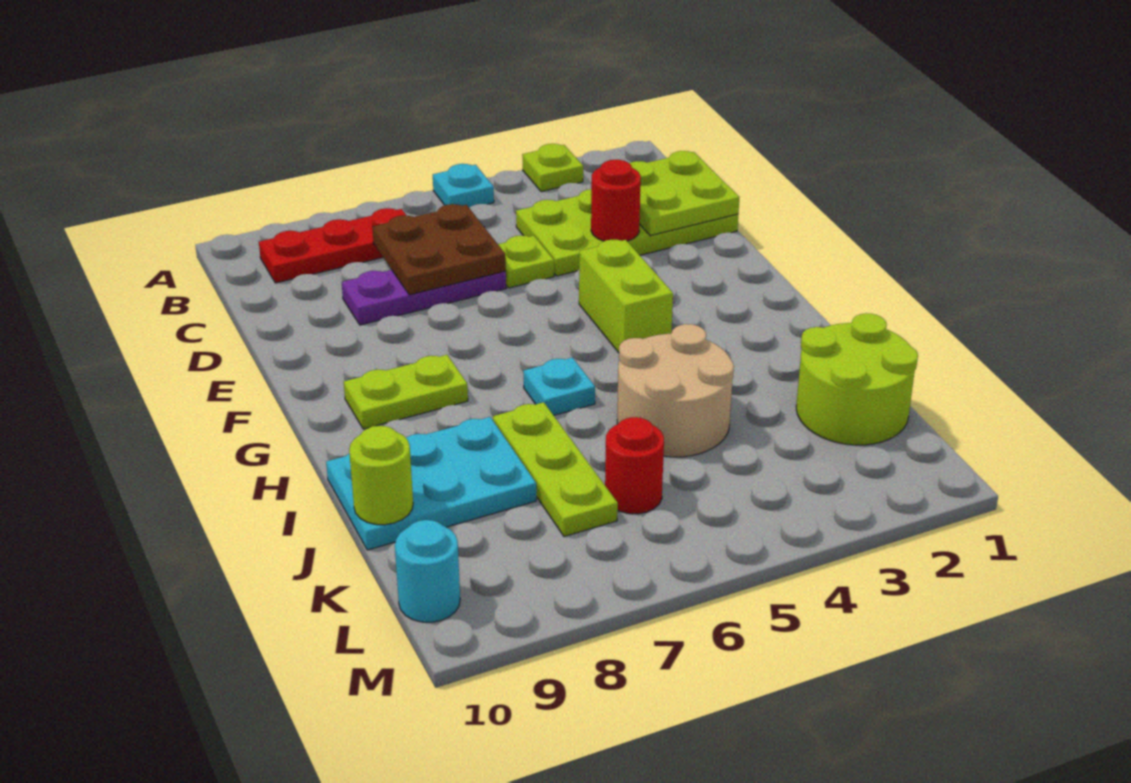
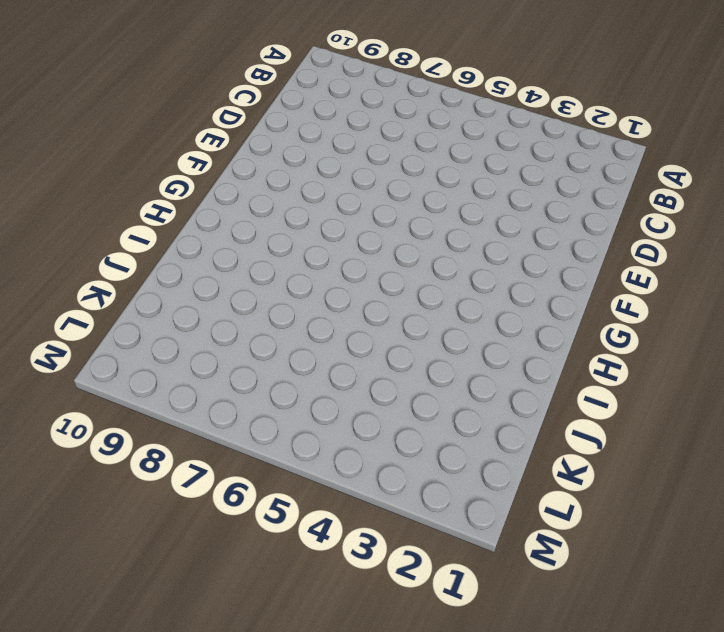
none -> lime plate A3 level 1
none -> cyan plate A5 level 1
none -> red plate B7:B9 level 1

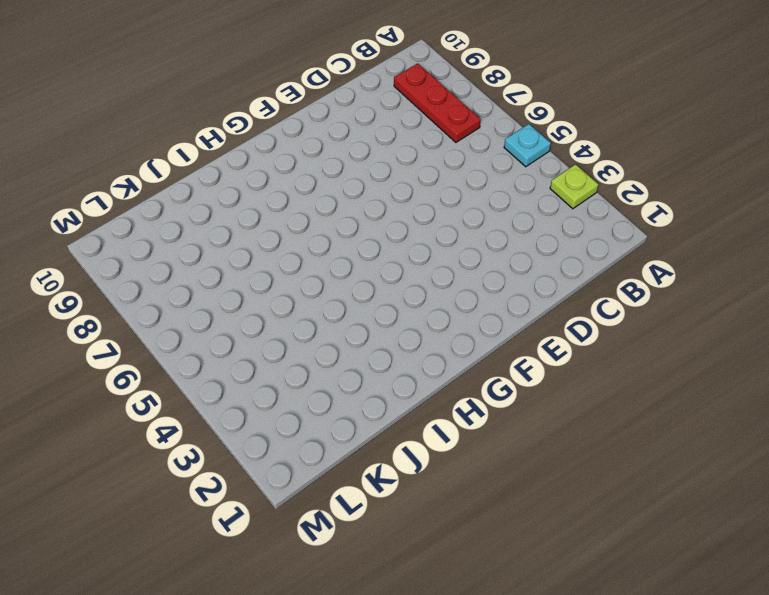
none -> lime plate C1:D4 level 1
none -> lime plate D5 level 1
none -> purple plate D6:D8 level 1

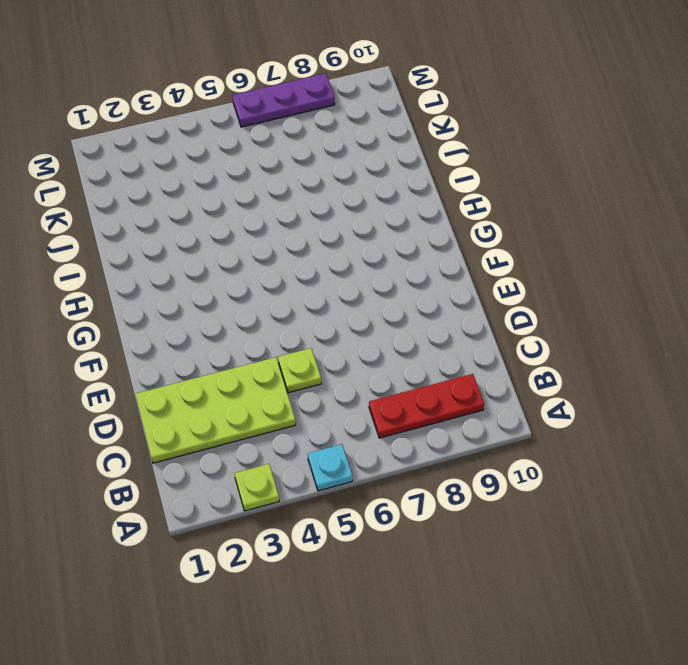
purple plate M6:M8 level 1 -> purple plate D6:D8 level 1
none -> lime brick F4:G4 level 1
none -> lime plate G8:G9 level 1
none -> cyan plate H6 level 1

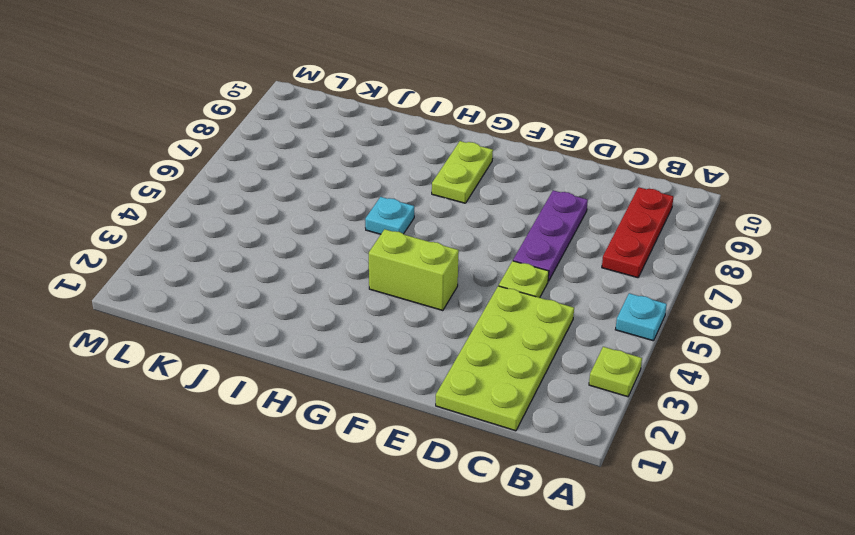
none -> tan round brick I4:J5 level 1
none -> lime plate I7:K7 level 1
none -> cyan plate I8:J10 level 1

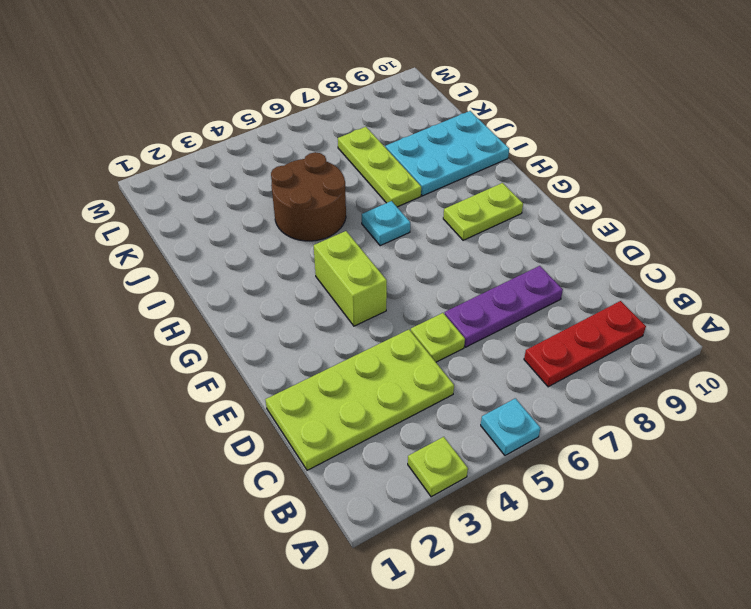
brown round brick I4:J5 level 1 -> tan round brick I4:J5 level 1
none -> lime round brick J1:K2 level 1
none -> red round brick K6 level 1
none -> cyan round brick L10 level 1

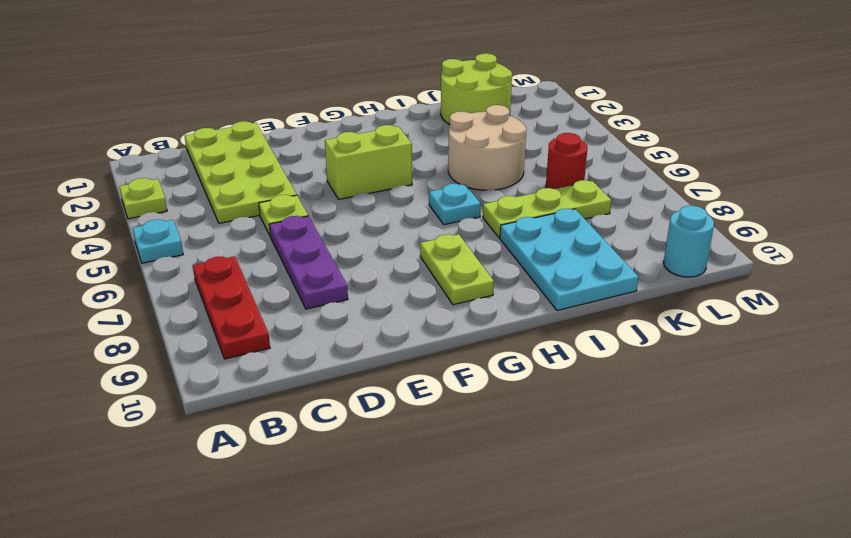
none -> lime plate C1:D2 level 2
none -> brown plate C6:D7 level 2
none -> red round brick D3 level 2

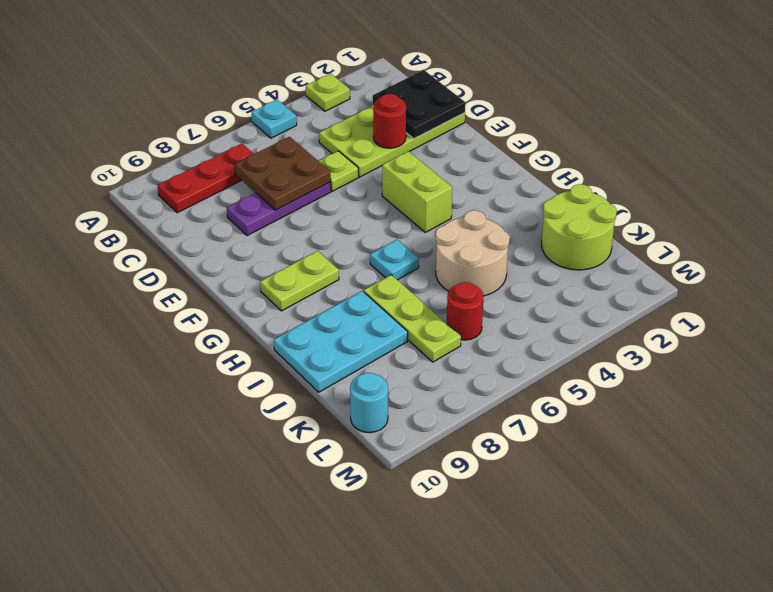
black plate C1:D2 level 2 -> lime plate C1:D2 level 2
none -> lime round brick J10 level 2

